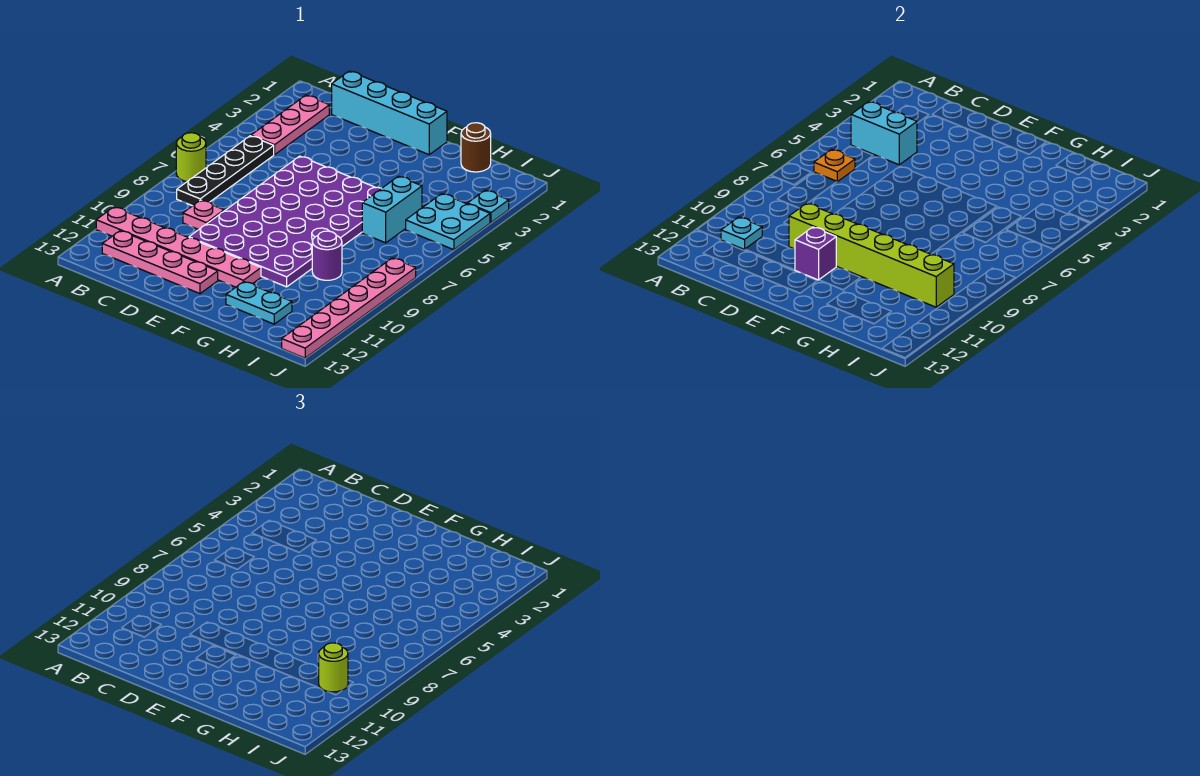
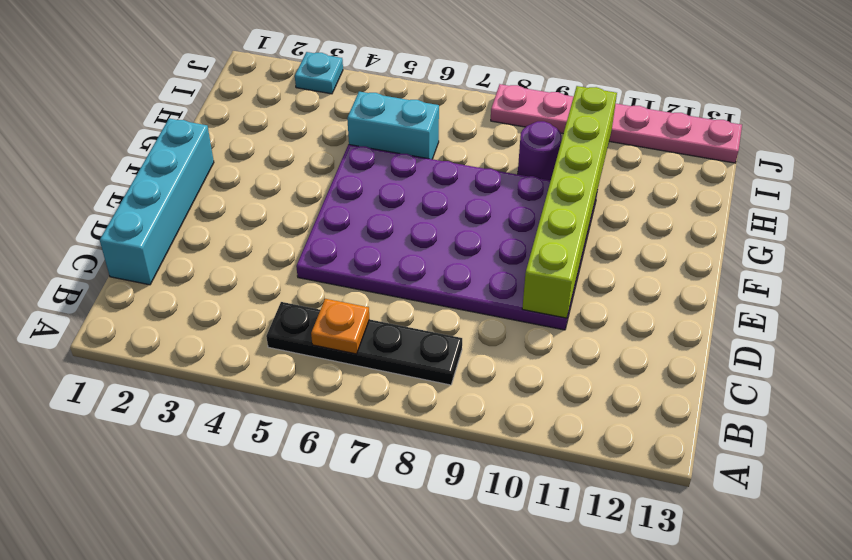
none -> lime round brick A7 level 1
none -> pink plate A11:F11 level 1
none -> pink plate B2:B4 level 1

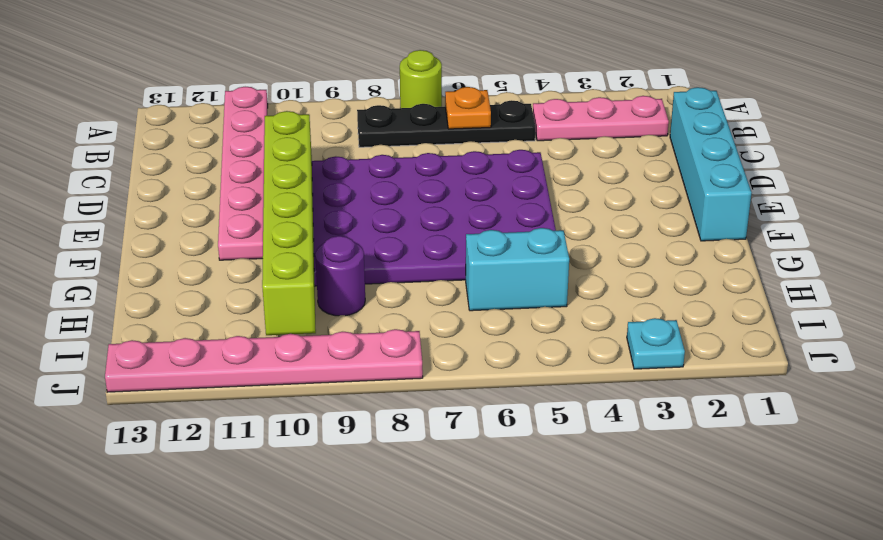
none -> pink plate B12:E12 level 1
none -> pink plate C9 level 1
none -> cyan plate G12:H12 level 1

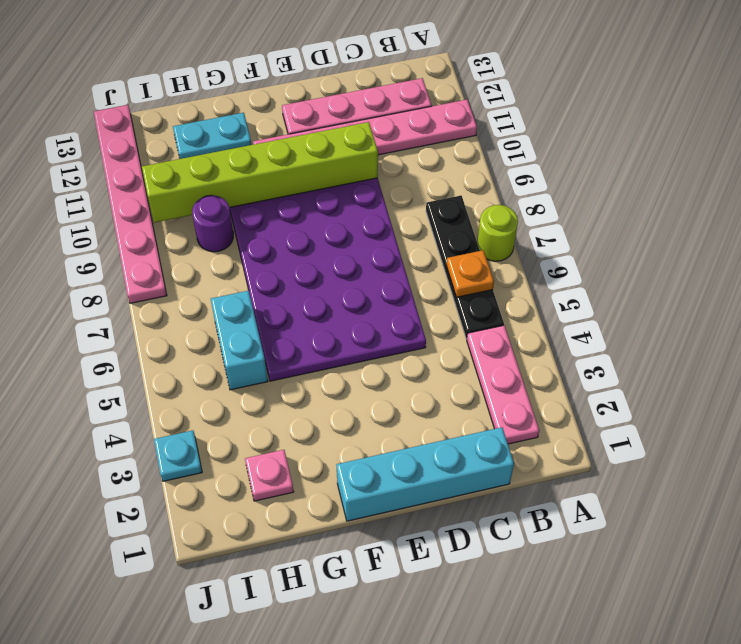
pink plate H2 level 1 -> pink plate C9 level 1
none -> brown round brick H1 level 1
none -> cyan plate I4:J5 level 1
none -> cyan brick B4:C4 level 2

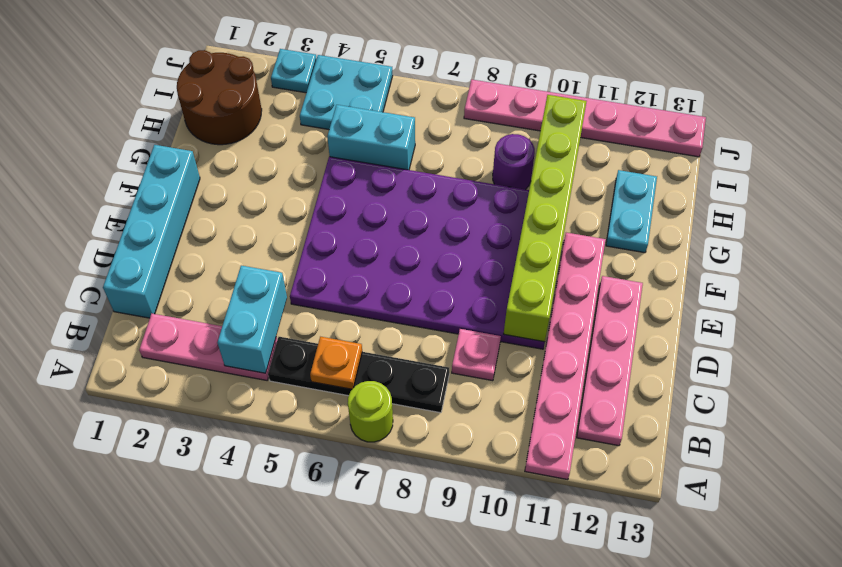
brown round brick H1:I2 level 1 -> brown round brick H1 level 1
none -> cyan plate B11 level 2
none -> purple brick E11 level 2
none -> lime round brick I10 level 3

